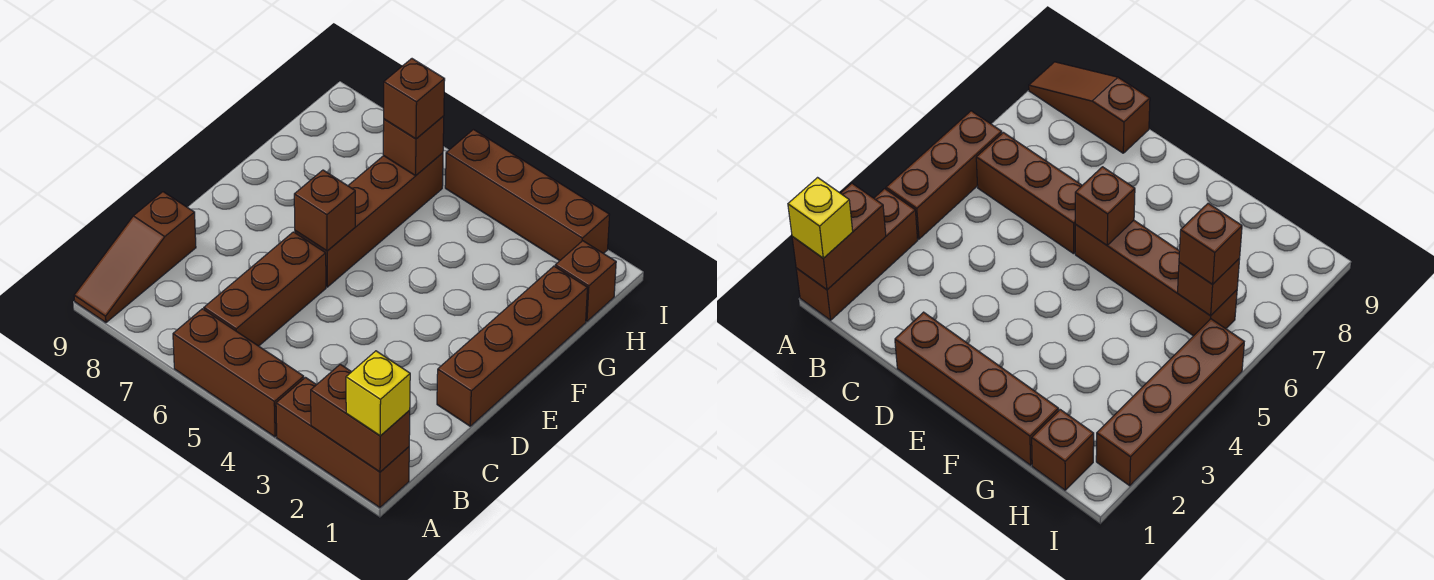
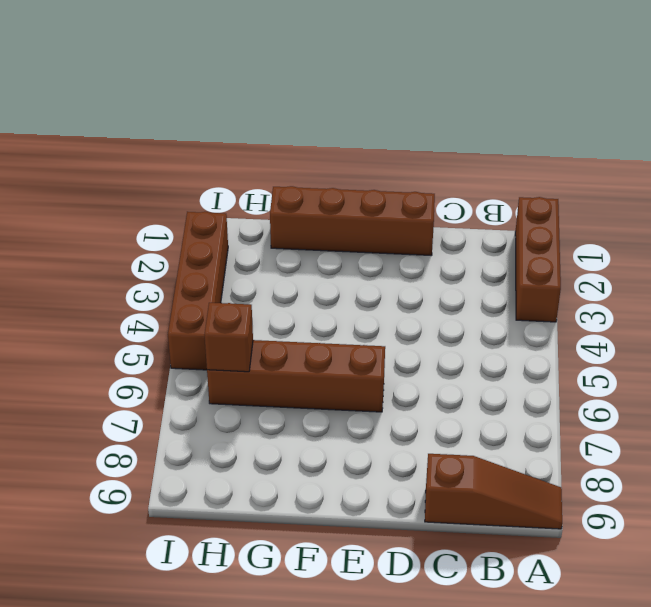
none -> brown brick A4:A6 level 1
none -> brown brick B6:D6 level 1
none -> brown brick H1 level 1

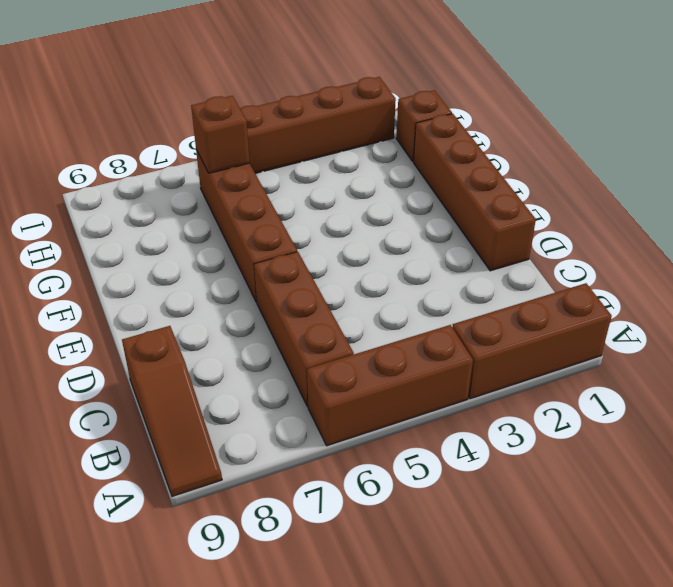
none -> brown brick A1:A2 level 2
none -> brown brick E6 level 2
none -> yellow brick A1 level 3

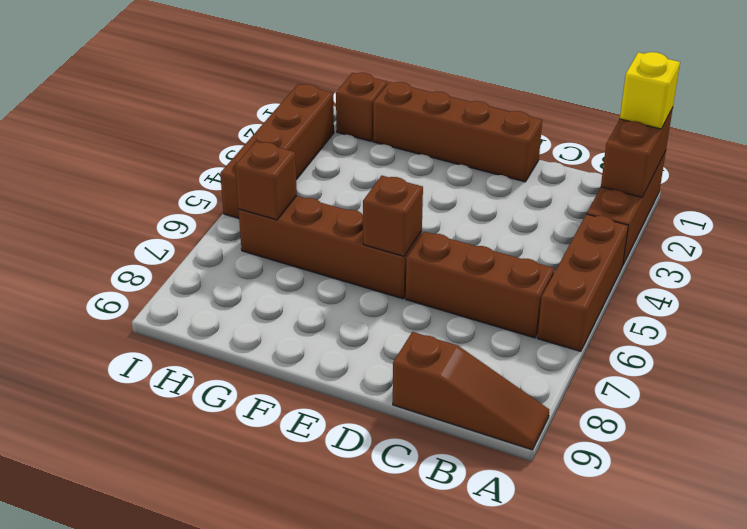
none -> brown brick H6 level 3

